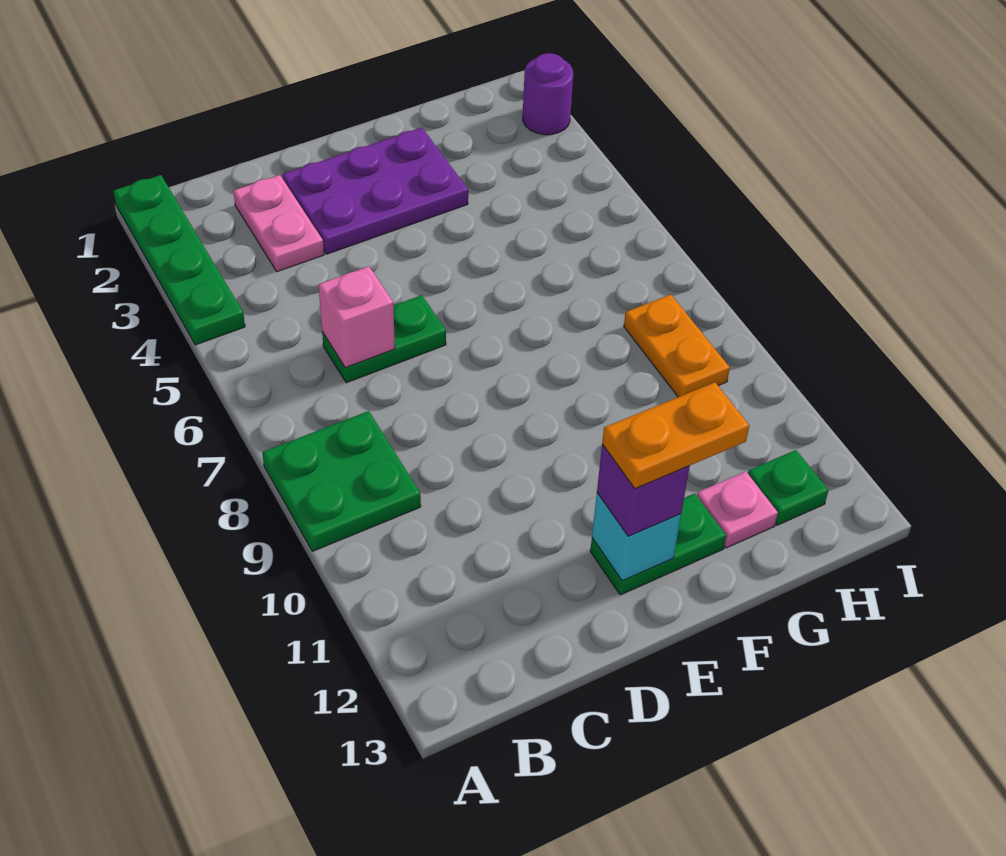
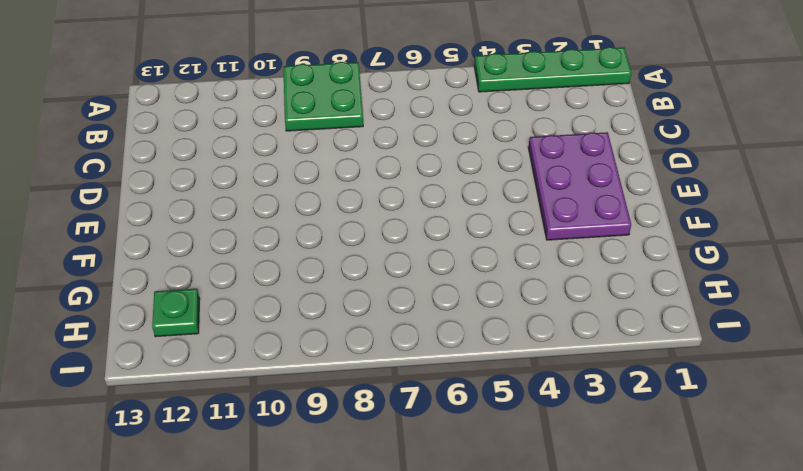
none -> pink plate C2:C3 level 1
none -> green plate C6:D6 level 1
none -> green plate E12:F12 level 1

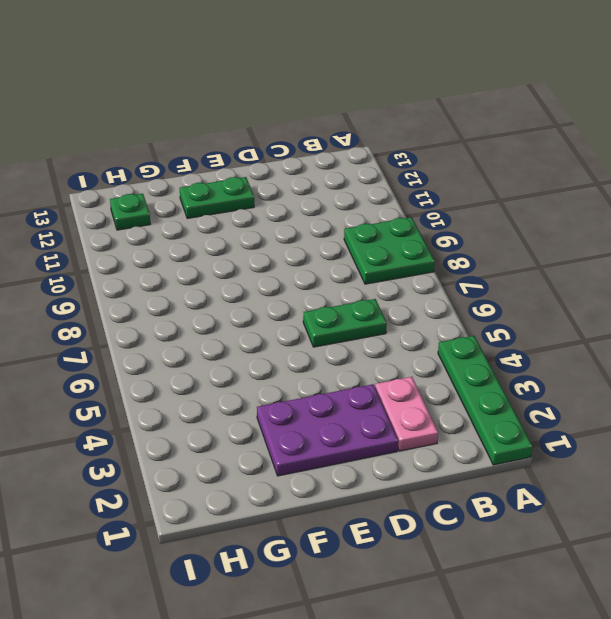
none -> pink plate G12 level 1
none -> orange plate H8:H9 level 1
none -> purple round brick I2 level 1

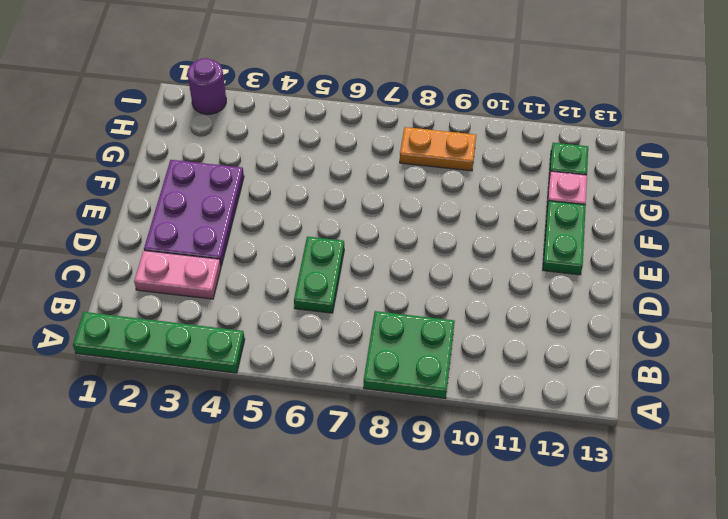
none -> pink brick C6 level 2
none -> cyan brick E12 level 2
none -> purple brick E12 level 3

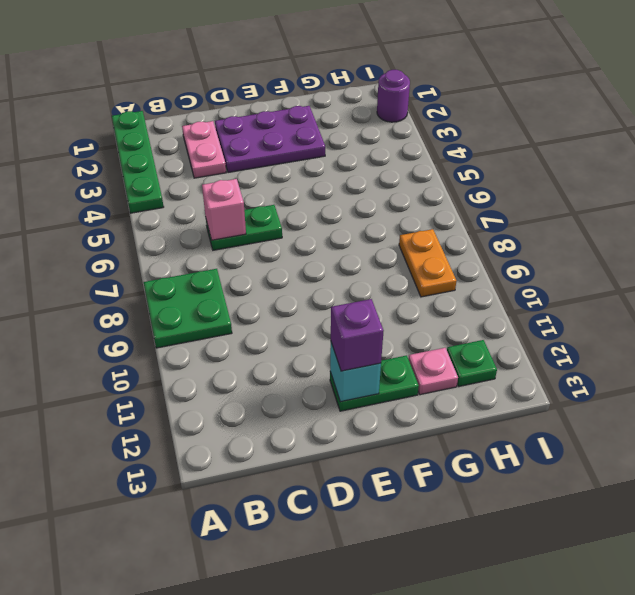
none -> orange plate E12:F12 level 4

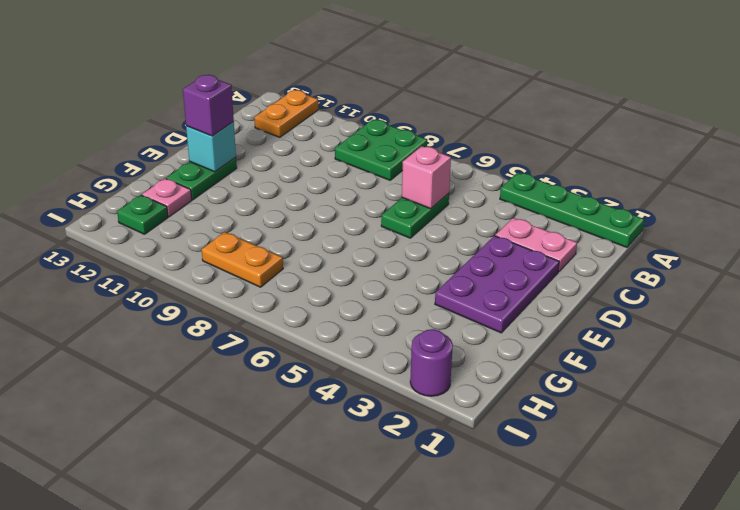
orange plate A12:B12 level 1 -> orange plate E12:F12 level 4

